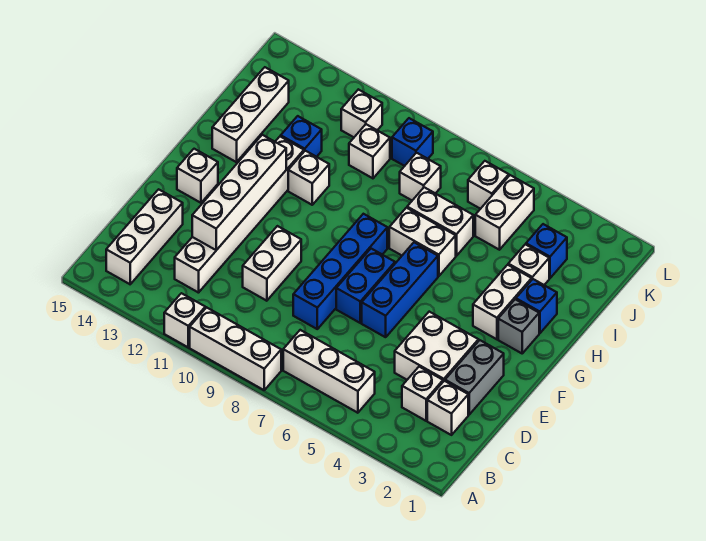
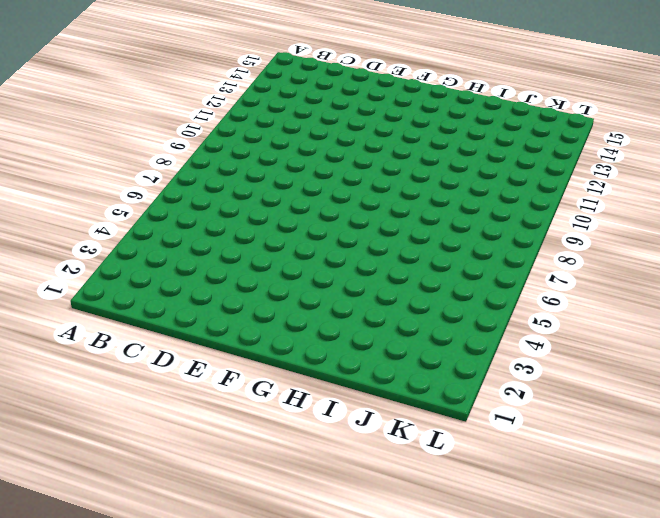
none -> white brick A8:A10 level 1
none -> white brick A11 level 1
none -> white brick B5:B7 level 1
none -> white brick B14:D14 level 1

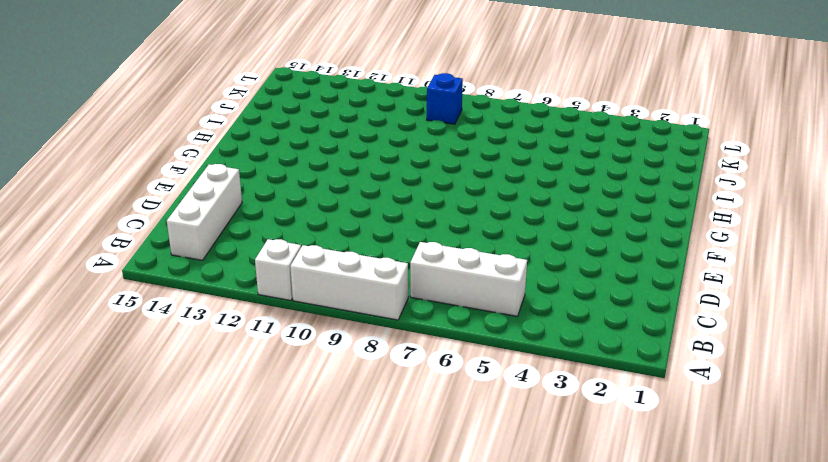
none -> white brick C2 level 1
none -> white brick C3 level 1
none -> white brick C12:H12 level 1
none -> grey brick D2:E2 level 1

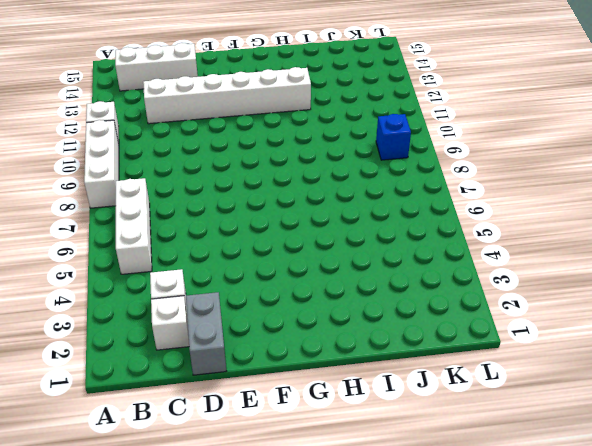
grey brick D1:D2 level 1 -> grey brick D2:E2 level 1
none -> white brick D3:E4 level 1
none -> blue brick D8:G8 level 1
none -> white brick D10:E10 level 1
none -> blue brick E6:G6 level 1

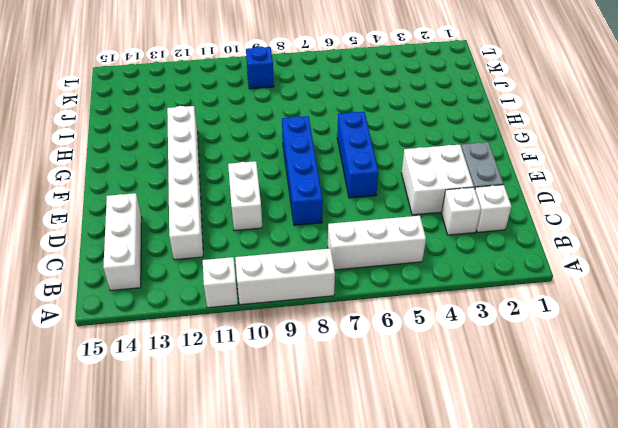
none -> blue brick E7:F7 level 1
none -> white brick F14 level 1
none -> grey brick G2 level 1
none -> white brick G3:H3 level 1

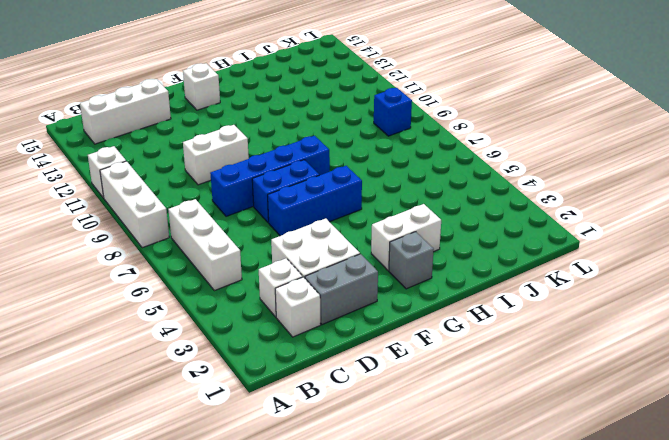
none -> white brick C12:H12 level 1
none -> blue brick H2 level 1
none -> white brick H6:H7 level 1
none -> white brick H11 level 1

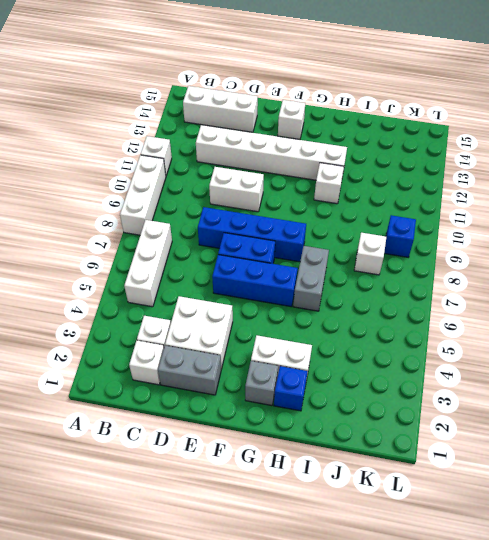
grey brick H6:H7 level 1 -> white brick H6:H7 level 1
none -> white brick H14:J14 level 1
none -> white brick I3 level 1
none -> white brick I6:I7 level 1
none -> blue brick I12 level 1

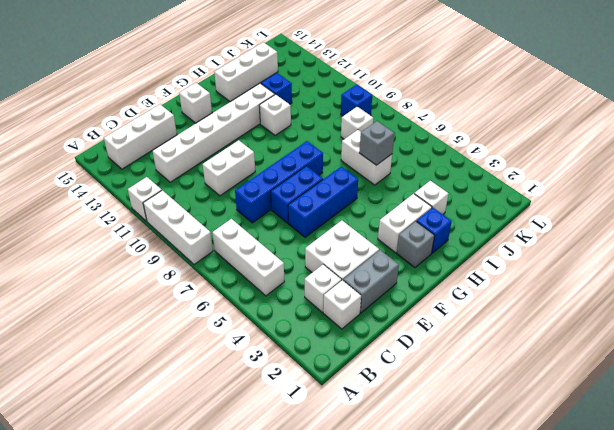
grey brick I6 level 2 -> none
none -> white brick H6:H7 level 1
none -> blue brick J3 level 1
none -> white brick J5:K5 level 1
none -> white brick J10 level 1

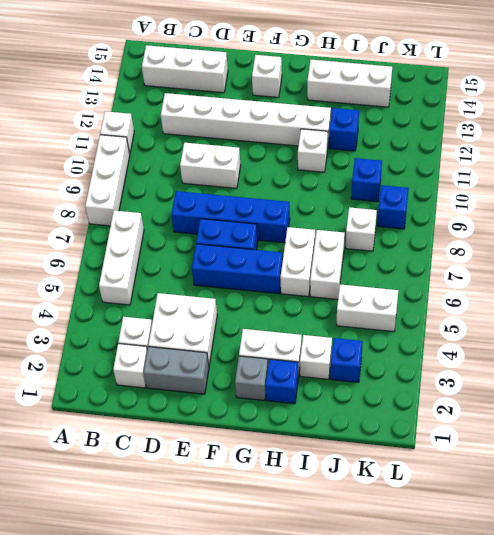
blue brick J10 level 1 -> white brick J10 level 1
none -> white brick K6 level 1
none -> white brick K11 level 1
none -> white brick D12:G12 level 2

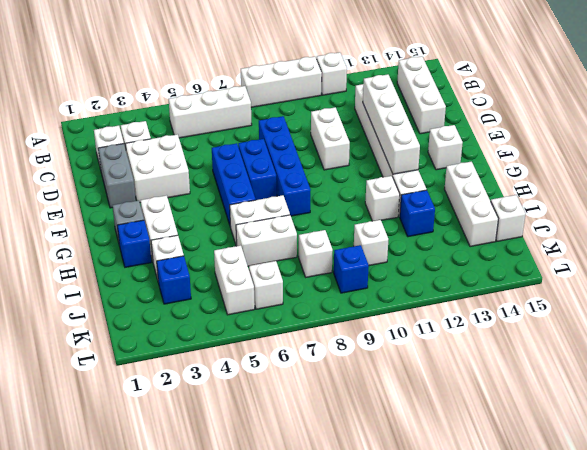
white brick J15 level 1 -> white brick K11 level 1

